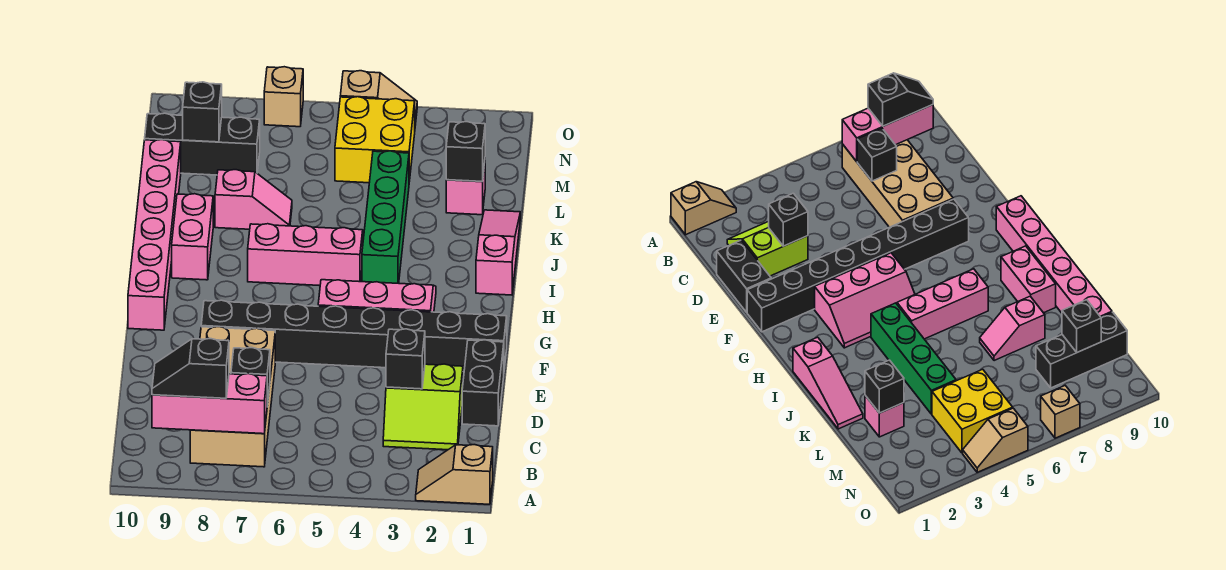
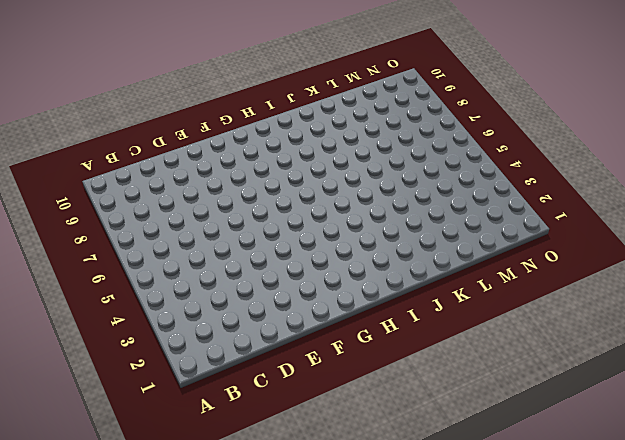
none -> tan slope A1:A2 level 1 top 1
none -> tan brick B7:E8 level 1
none -> lime slope C2:D3 level 1 top D

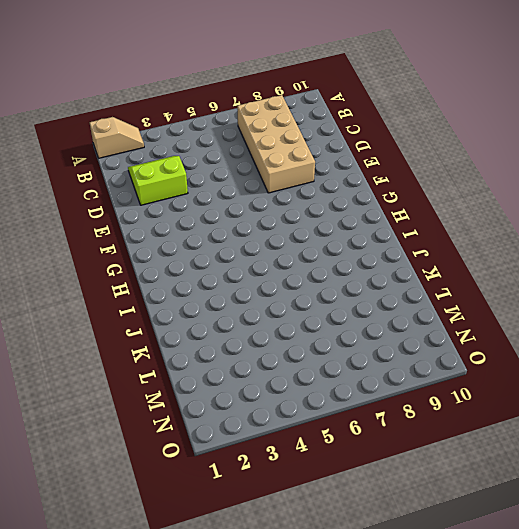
none -> black brick D1:E1 level 1
none -> black brick F1:F8 level 1
none -> pink slope G3:H5 level 1 top G

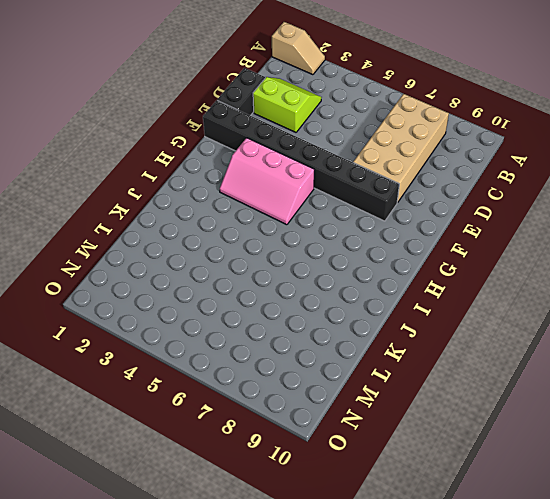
none -> pink brick G10:L10 level 1
none -> pink slope I1:K1 level 1 top I
none -> green brick I4:L4 level 1

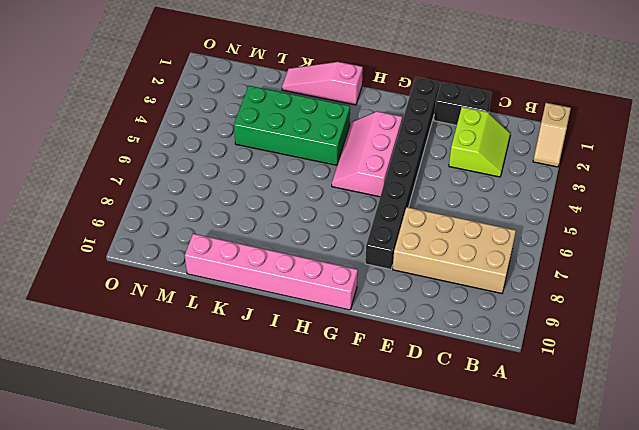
green brick I3:L4 level 1 -> green brick I4:L4 level 1
none -> pink brick I5:I7 level 1
none -> pink brick I9:J9 level 1
none -> pink slope K7:K8 level 1 top 8

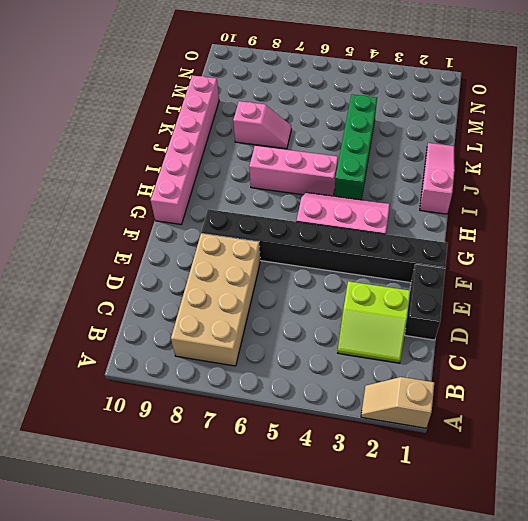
none -> pink brick I9:J9 level 1
none -> pink brick L2 level 1
none -> yellow brick M4:N5 level 1

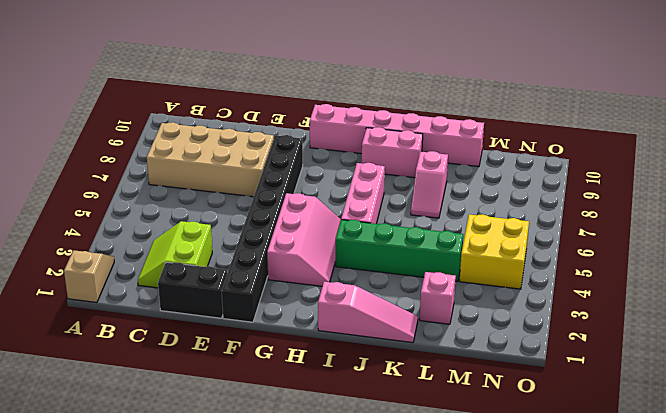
none -> black brick M8:M10 level 1
none -> tan slope O4:O5 level 1 top 5
none -> tan brick O7 level 1

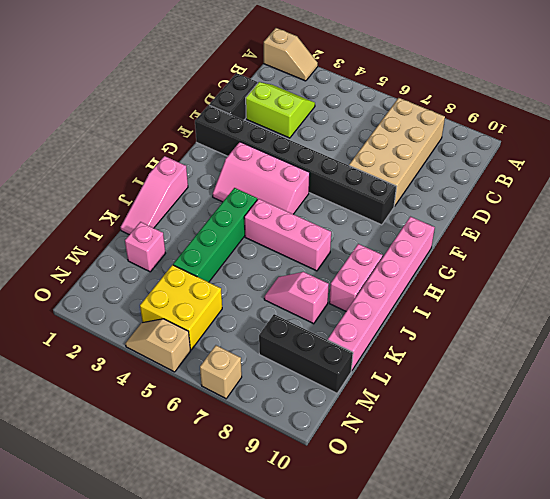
none -> pink brick B7:B9 level 2
none -> black brick C7 level 2
none -> black brick D3 level 2

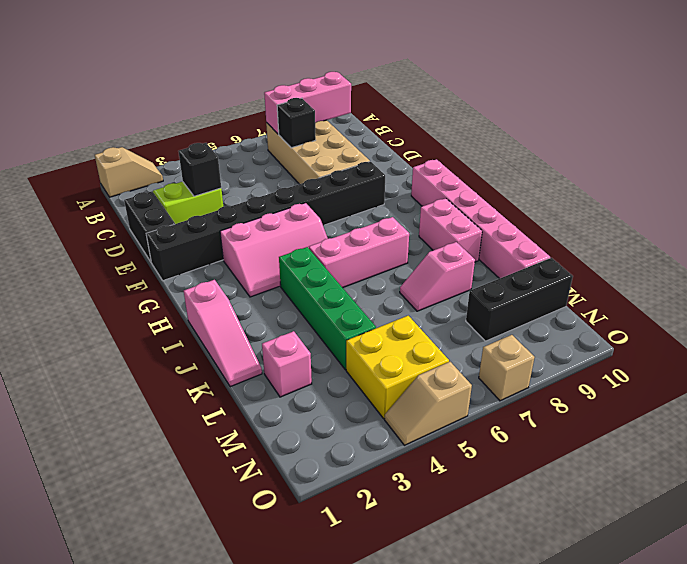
none -> black brick L2 level 2
none -> black brick M9 level 2
none -> black slope B8:B9 level 3 top 8

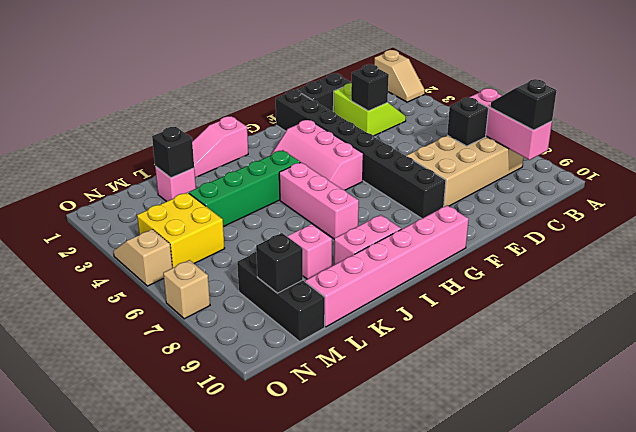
black slope B8:B9 level 3 top 9 -> black slope B8:B9 level 3 top 8

